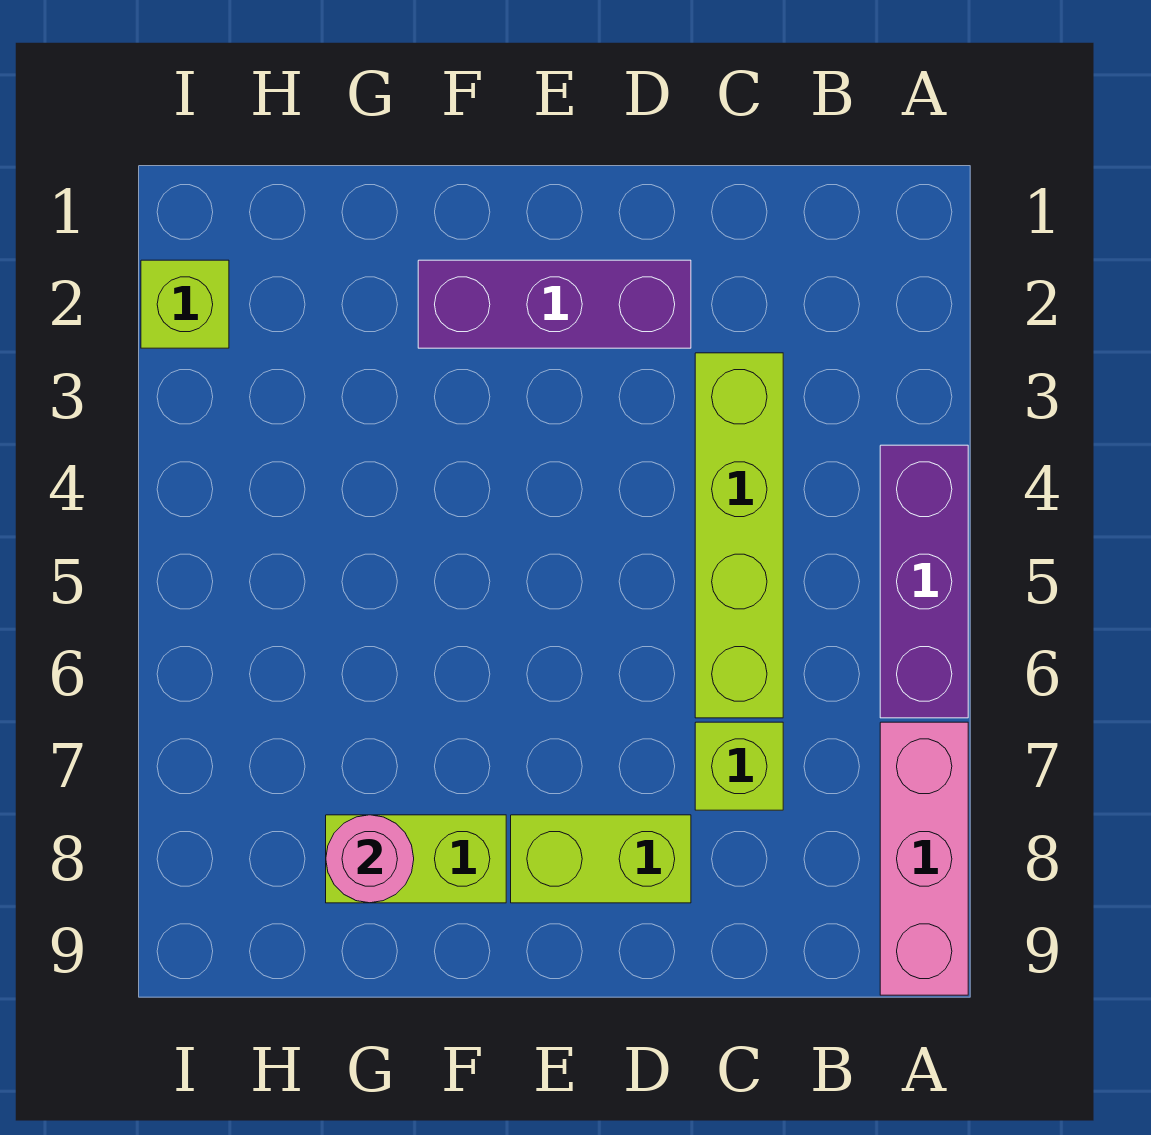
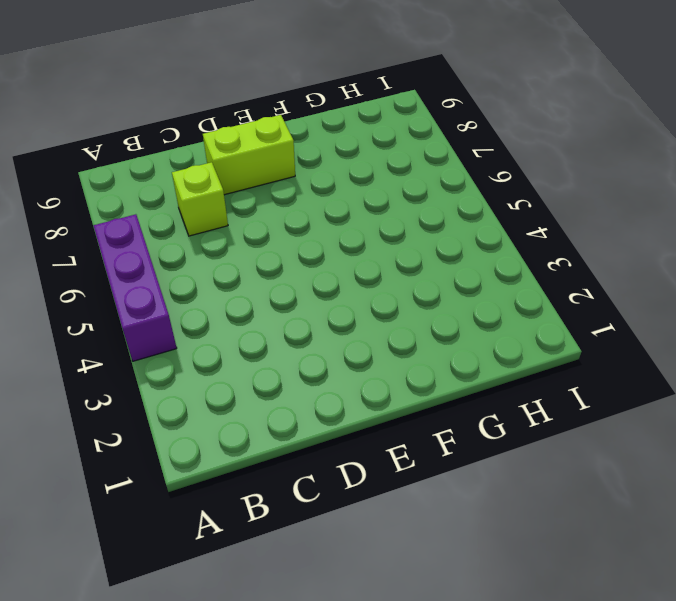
none -> pink brick A7:A9 level 1
none -> lime brick C3:C6 level 1

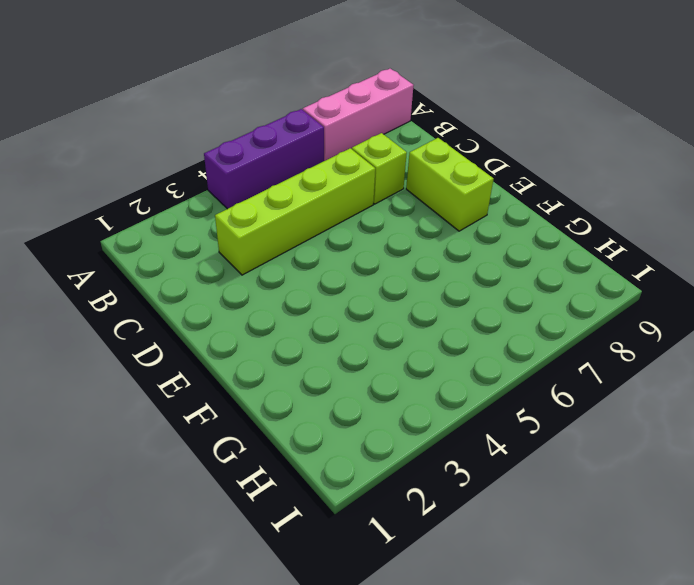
none -> purple brick D2:F2 level 1
none -> lime brick F8:G8 level 1

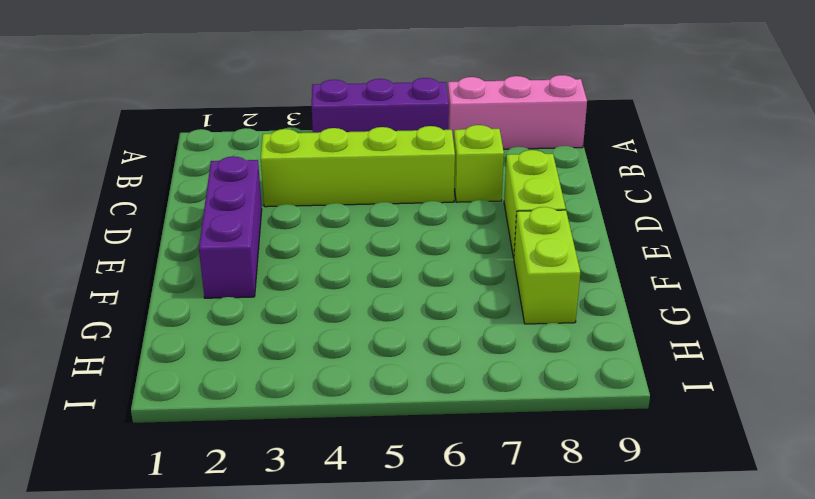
none -> lime brick I2 level 1
none -> pink round brick G8 level 2

